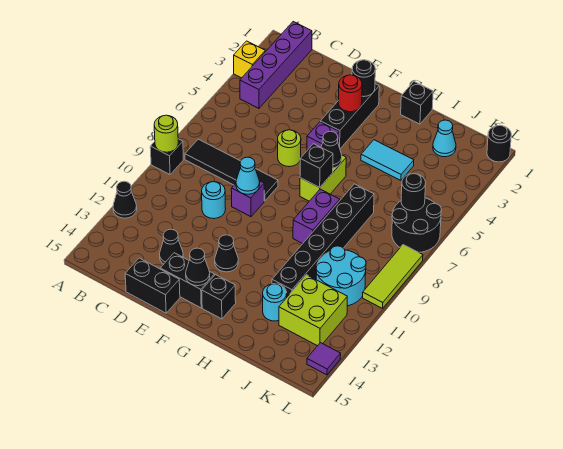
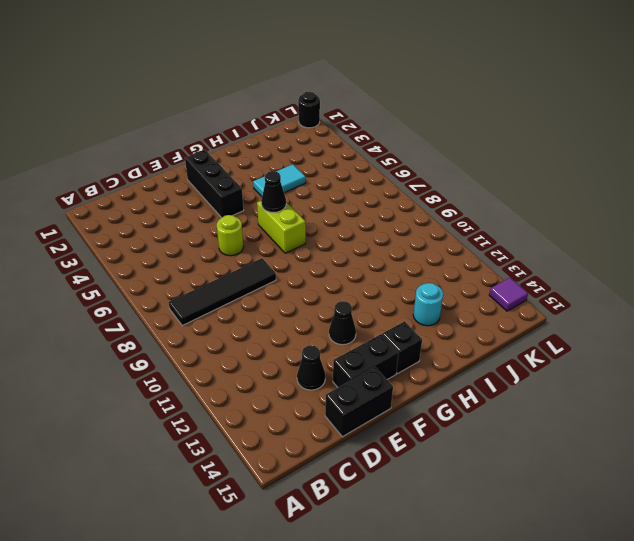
none -> yellow brick A3 level 1
none -> black brick A9 level 1
none -> black cone A12 level 1
none -> purple brick B1:B4 level 1

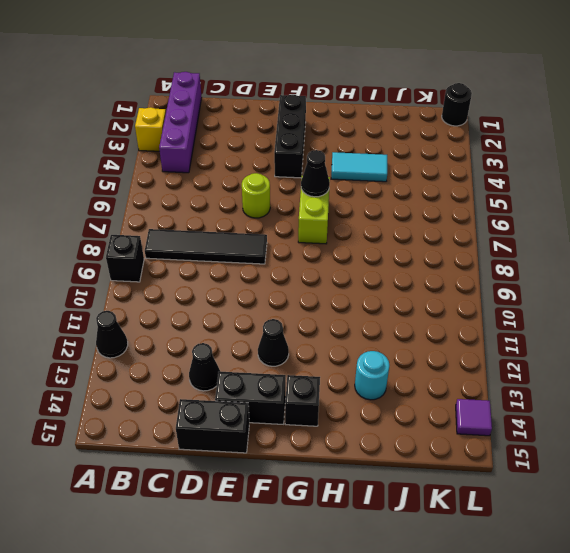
none -> cyan round brick D10 level 1
none -> purple brick E9 level 1
none -> purple brick F5 level 1
none -> black brick H1 level 1

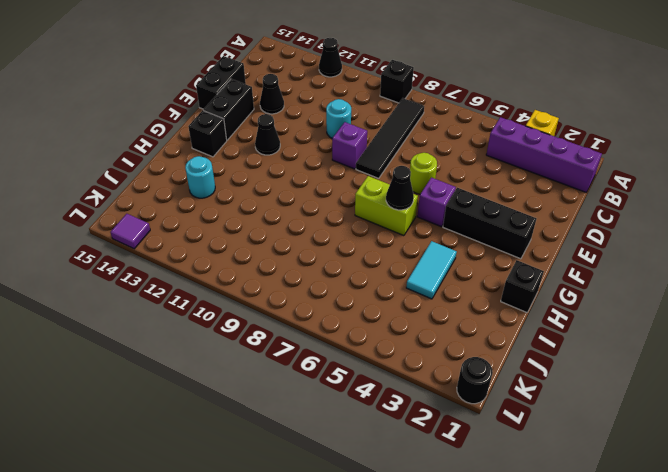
none -> purple brick H8:H9 level 1
none -> black brick I7:I12 level 1
none -> cyan cone J2 level 1
none -> cyan round brick J10:K11 level 1

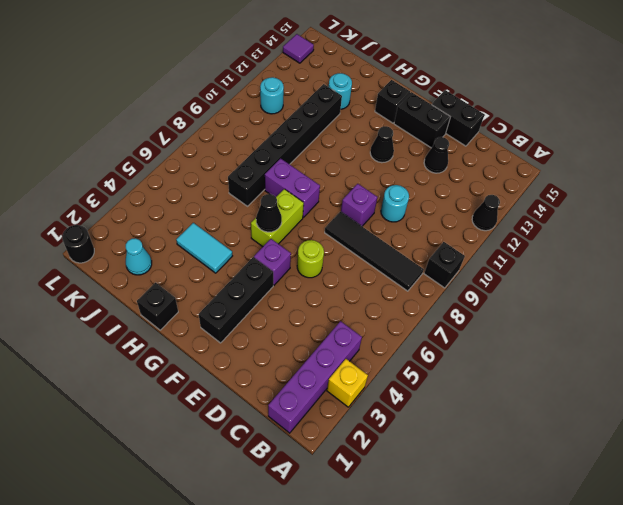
purple brick G8:H8 level 1 -> purple brick H8:H9 level 1
cyan round brick K11 level 1 -> cyan round brick J10:K11 level 1
none -> lime brick J12:K13 level 1
none -> black round brick K6:L7 level 1
none -> lime tile L8:L10 level 1
none -> lime round brick A9 level 2

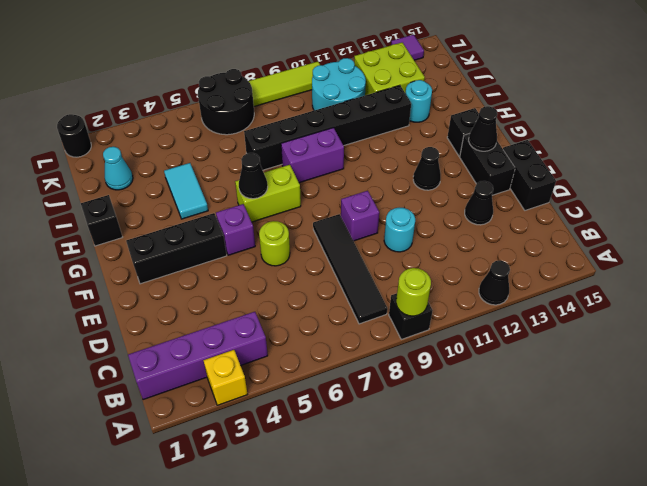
none -> cyan cone E9 level 2
none -> black round brick F2 level 2
none -> red round brick F3 level 2
none -> black brick G7 level 2

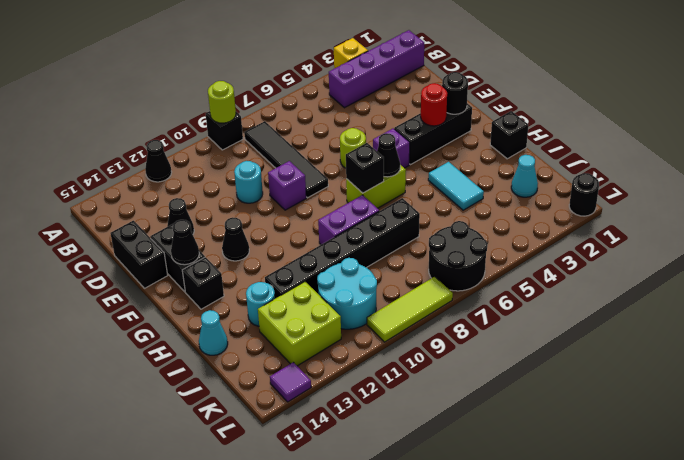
cyan cone I15 level 1 -> cyan cone E9 level 2
none -> black round brick K6 level 2

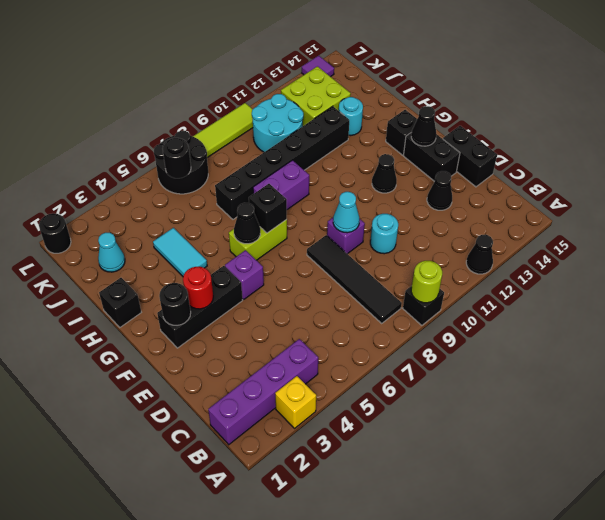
none -> lime round brick E6 level 1

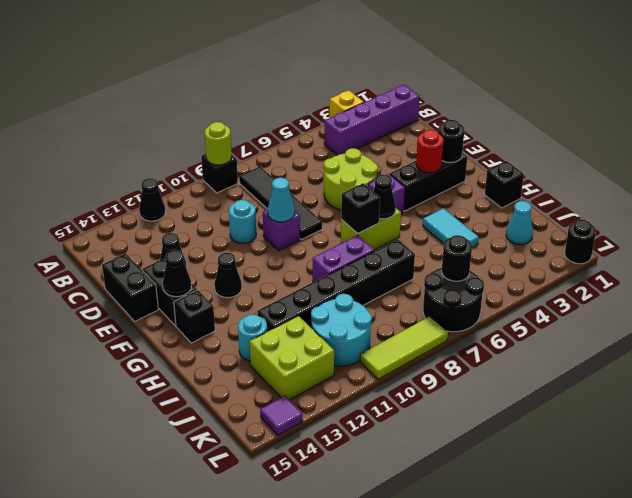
lime round brick D5:E6 level 1 -> lime round brick E6 level 1

